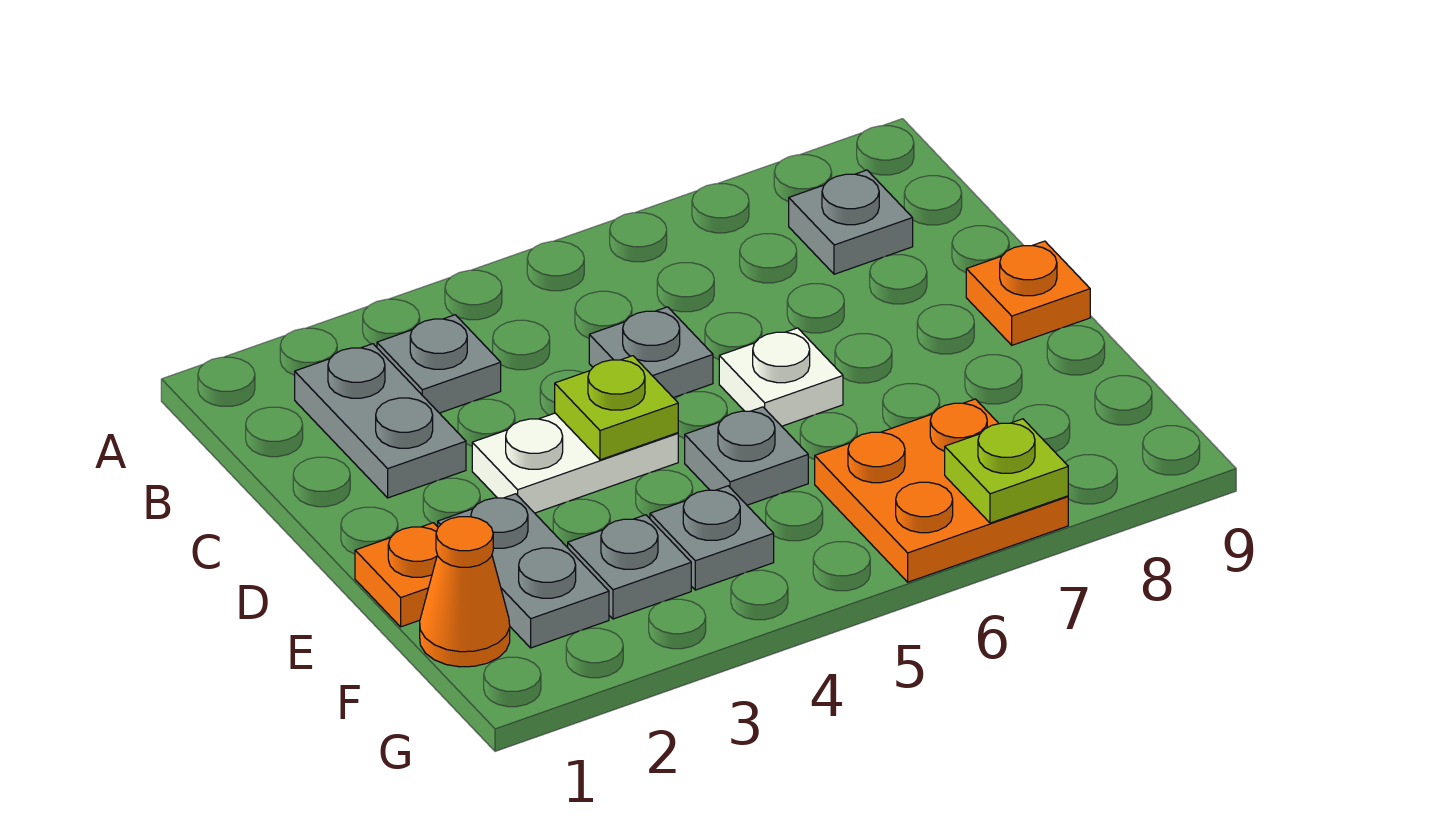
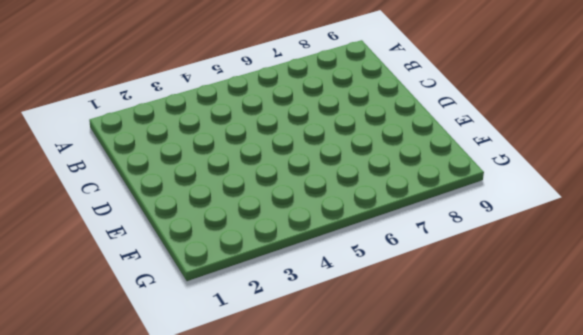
none -> grey plate B2:C2 level 1
none -> grey plate B3 level 1
none -> grey plate B8 level 1

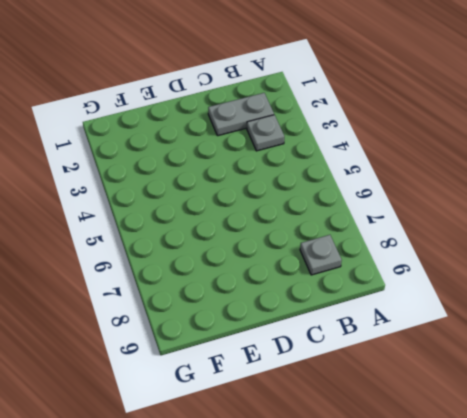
none -> grey plate C5 level 1
none -> white plate D3:D4 level 1
none -> white plate D6 level 1

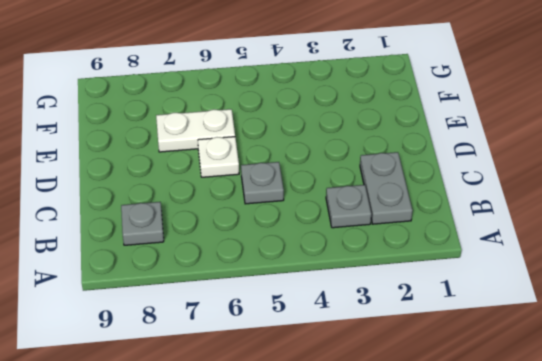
white plate E6:E7 level 1 -> white plate D3:D4 level 1
none -> orange plate D9 level 1
none -> orange plate E1 level 1
none -> grey plate E2:F2 level 1

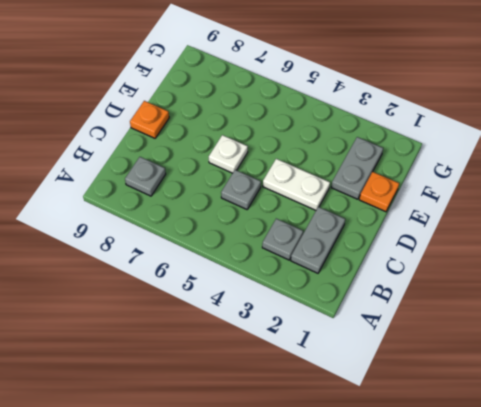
none -> grey plate E5 level 1
none -> orange cone F1 level 1
none -> grey plate F3 level 1

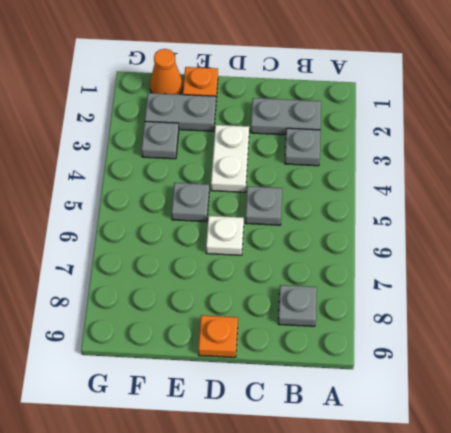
none -> grey plate F4 level 1
none -> orange plate F6:G7 level 1
none -> lime plate D4 level 2

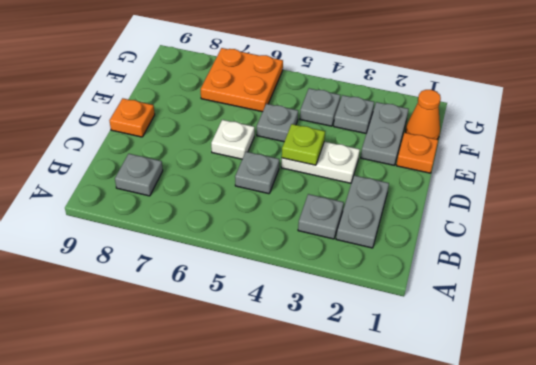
none -> lime plate G7 level 2

